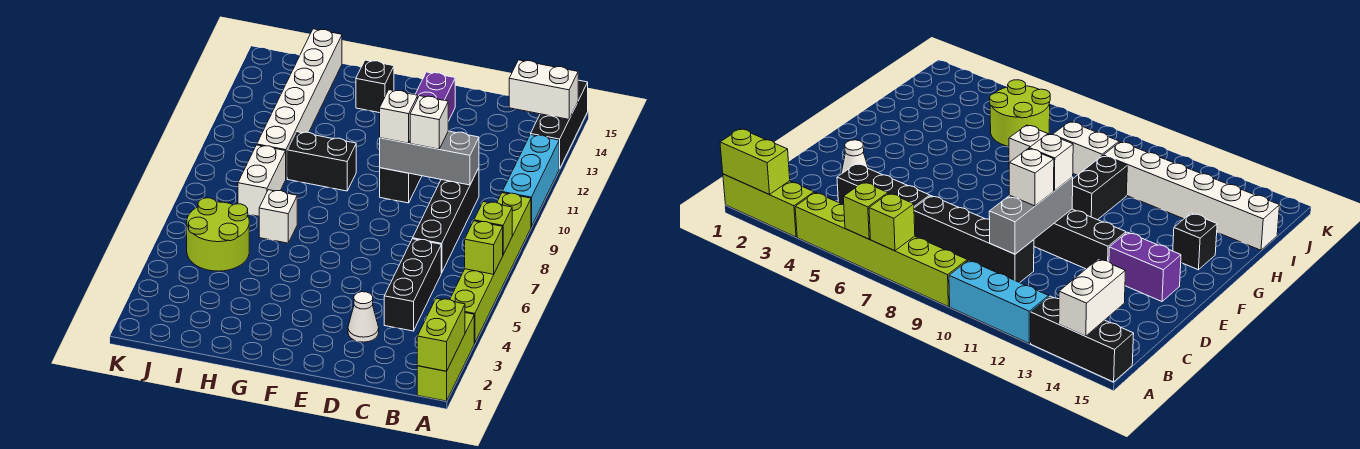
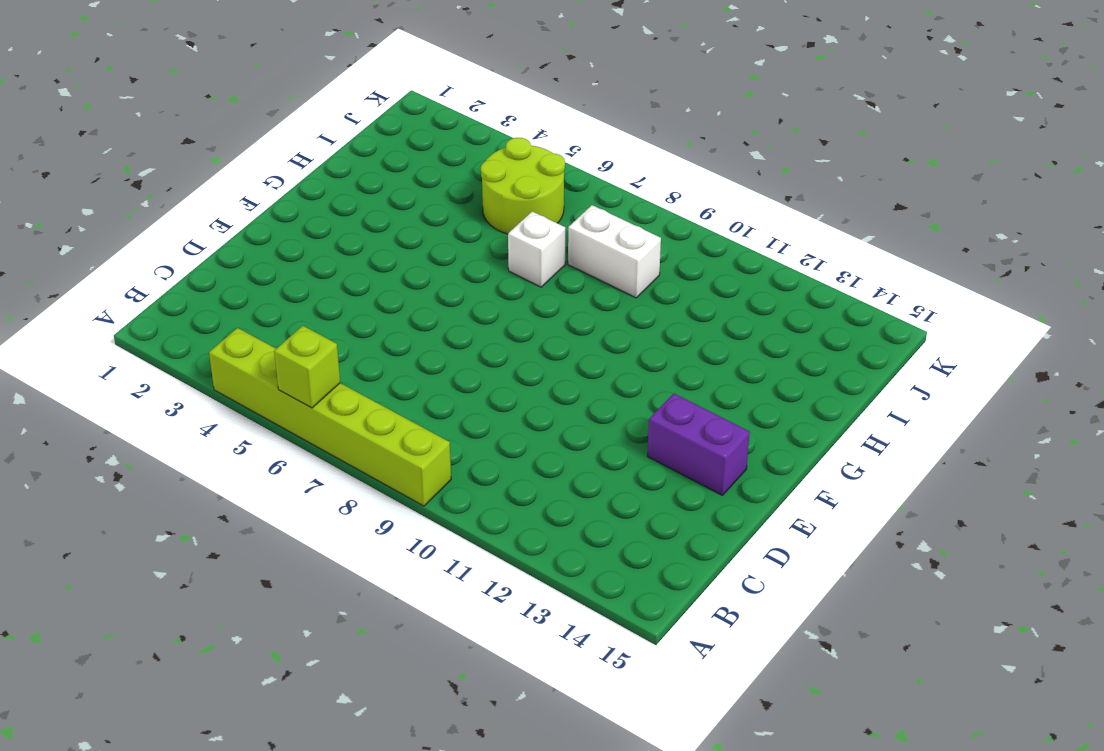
none -> lime brick A1:A3 level 1
none -> cyan brick A10:A12 level 1
none -> black brick A13:A15 level 1

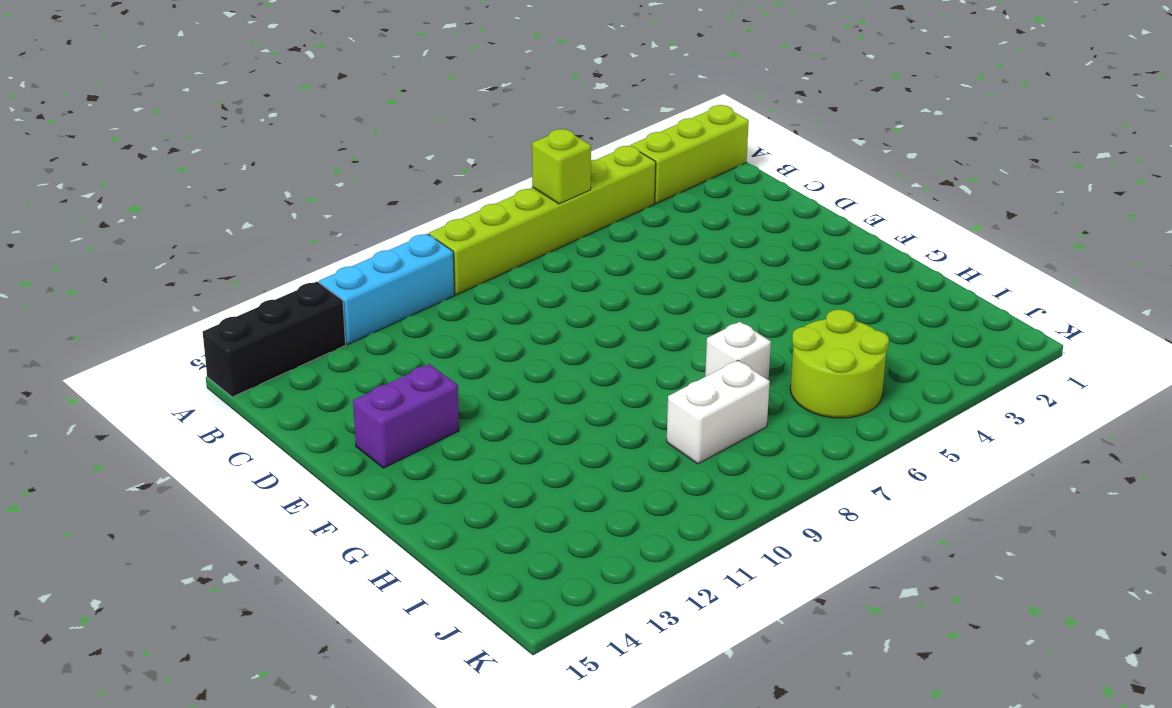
none -> black brick C4:C6 level 1
none -> black brick C7:C10 level 1
none -> white cone D3 level 1

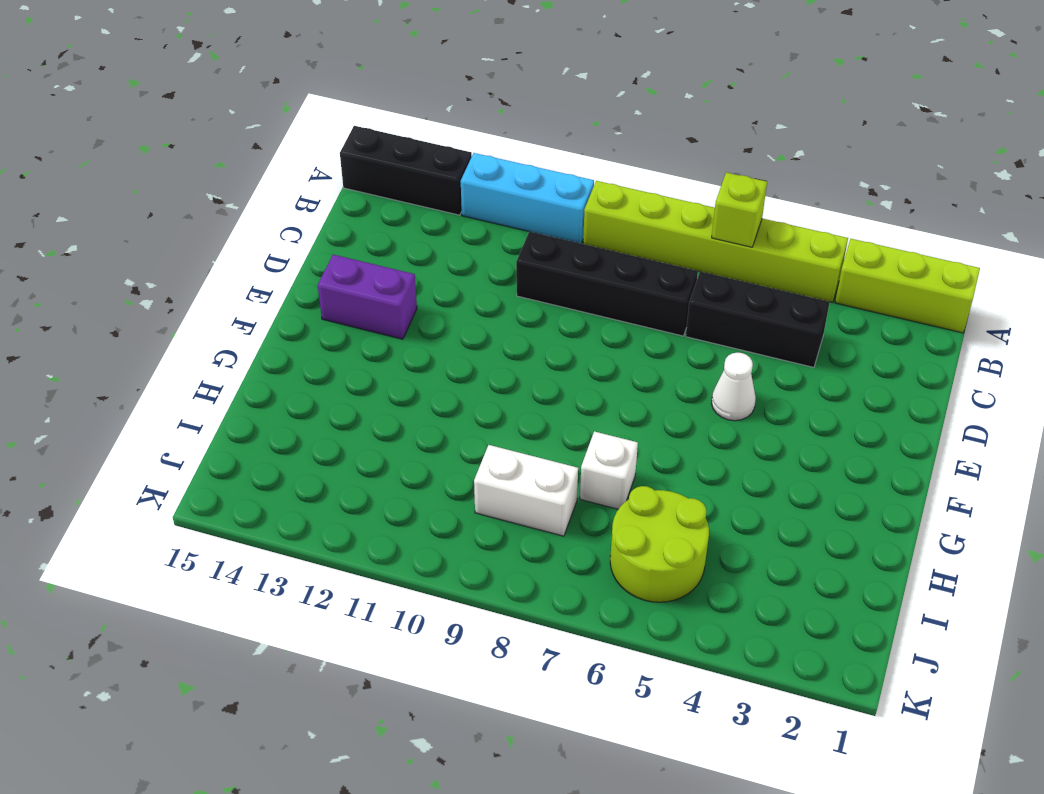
white cone E5 level 1 -> white cone D3 level 1
none -> black brick E10:E12 level 1
none -> black brick G10:H10 level 1
none -> black brick G14 level 1

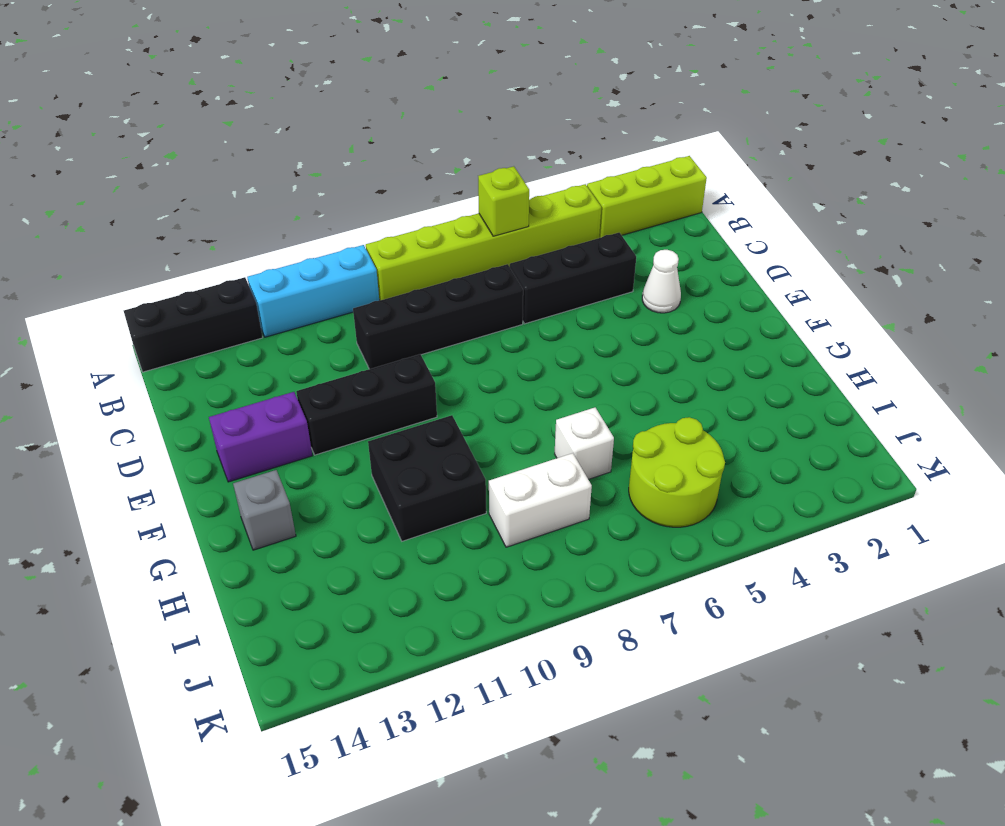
black brick G10:H11 level 1 -> black brick G10:H10 level 1
grey brick G14 level 1 -> black brick G14 level 1
none -> white brick I10:I15 level 1
none -> lime brick A1:A2 level 2
none -> lime brick A7 level 2

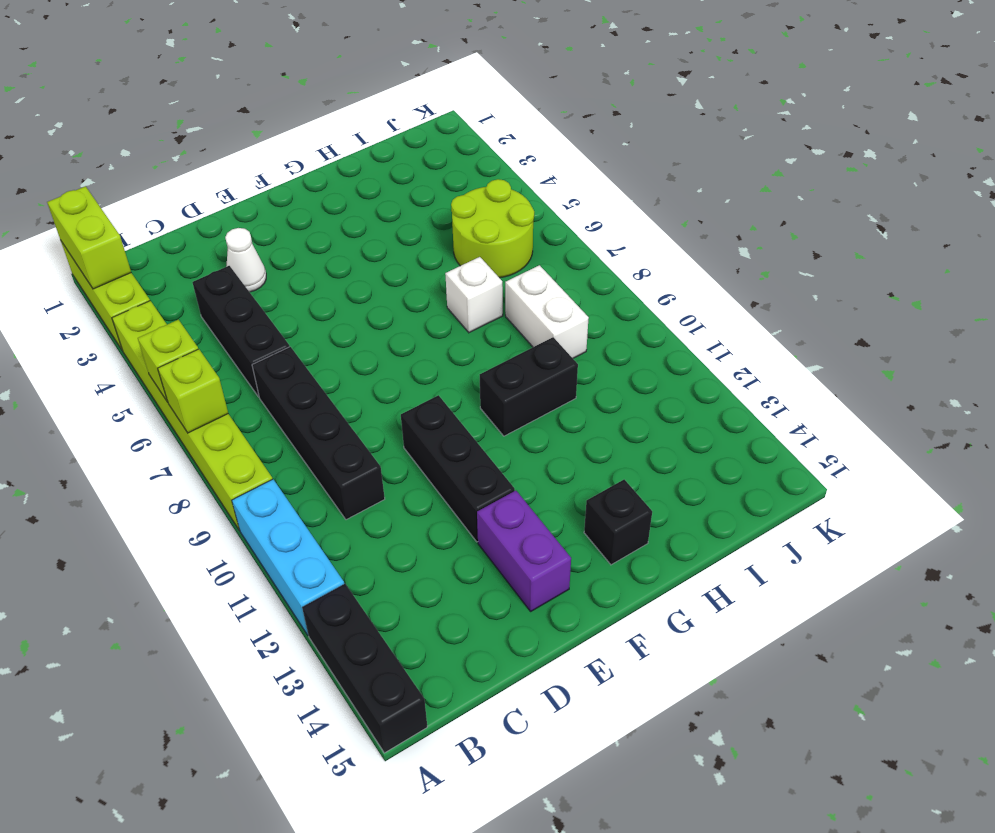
none -> white brick I10:I15 level 1
none -> white brick A14:B14 level 2
none -> grey brick C10:E10 level 2

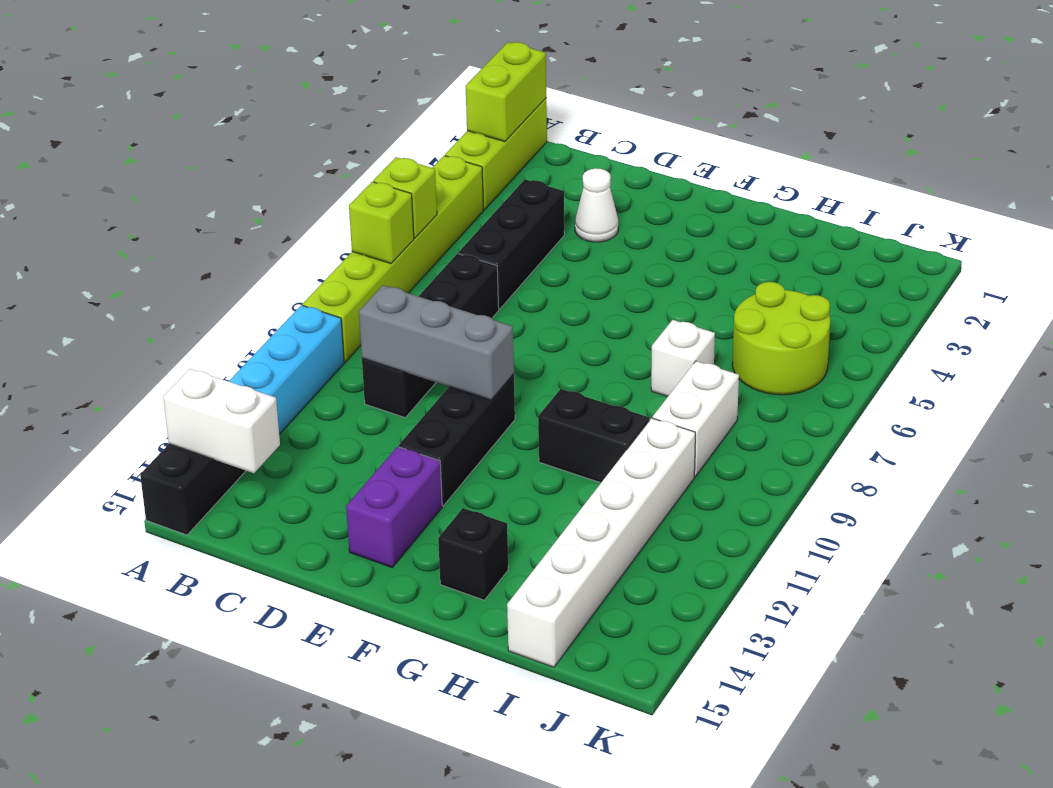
none -> white brick D10 level 3
none -> white brick E10 level 3

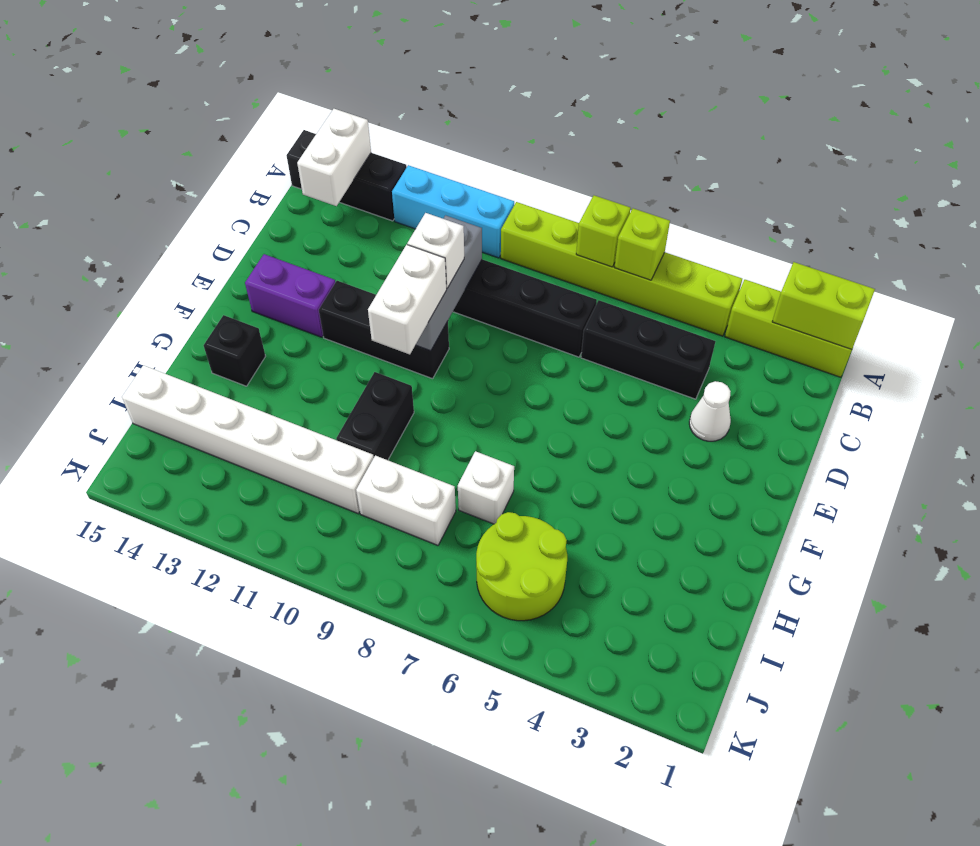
white brick E10:F10 level 3 -> white brick E10 level 3

